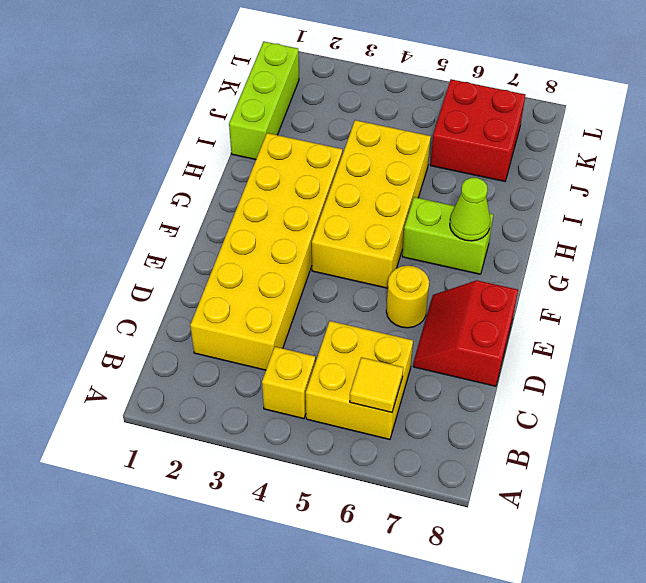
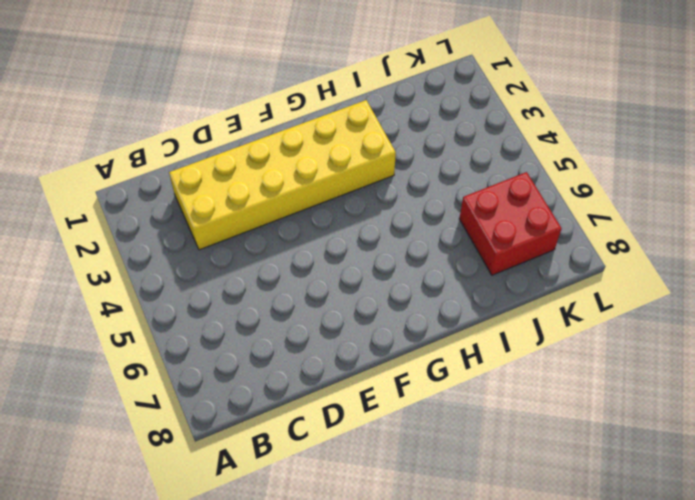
none -> yellow brick B4 level 1
none -> yellow brick B5:C6 level 1

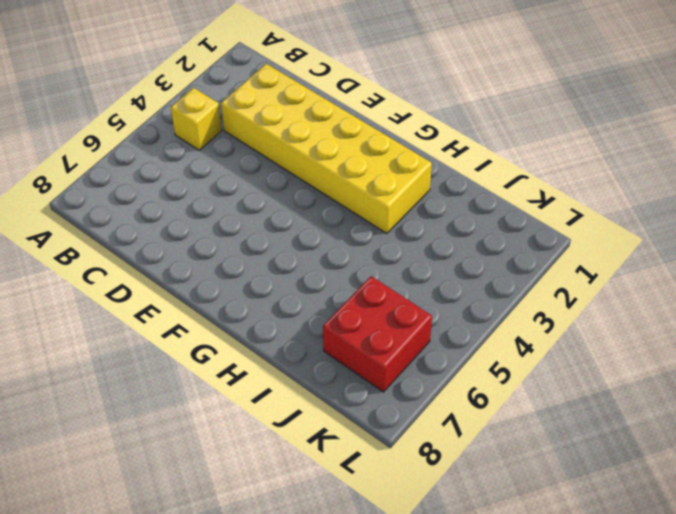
none -> yellow brick B5:C6 level 1
none -> red slope D7:E8 level 1 top 8

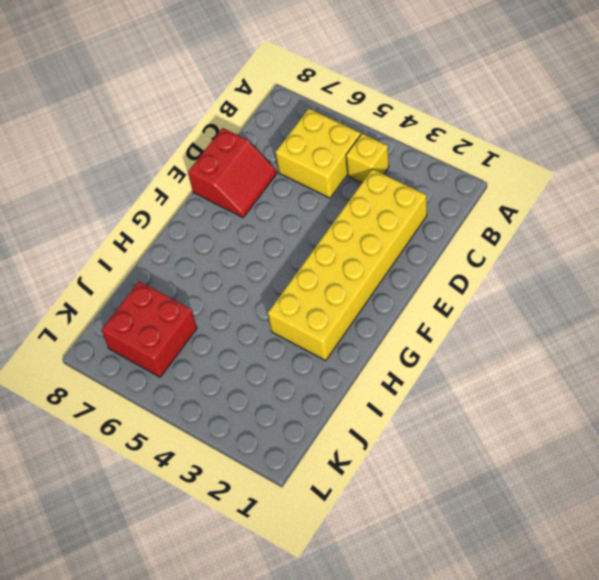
none -> yellow round brick E6 level 1
none -> yellow brick F4:I5 level 1

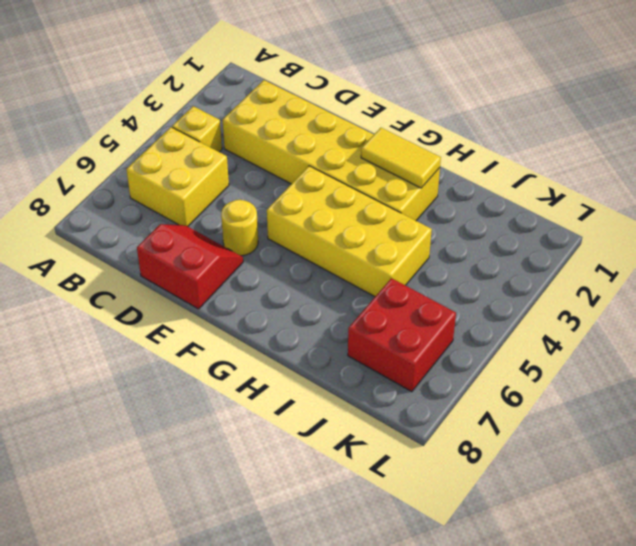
yellow tile G2:H2 level 2 -> none
none -> lime brick G6:G7 level 1
none -> lime brick I1:K1 level 1

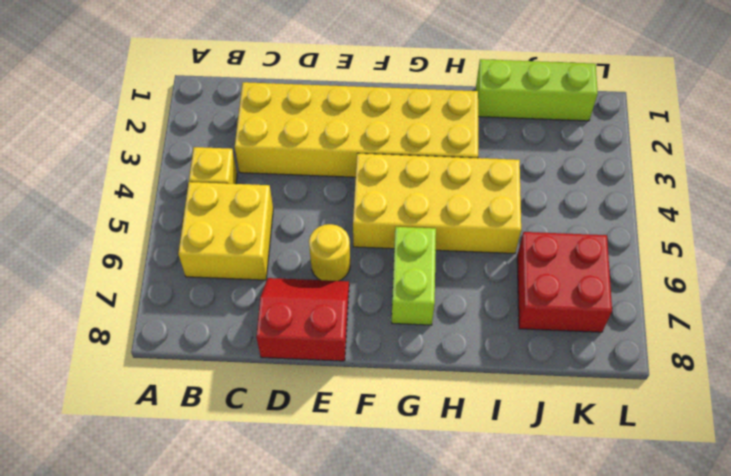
none -> yellow tile B6 level 2
none -> lime cone G7 level 2

